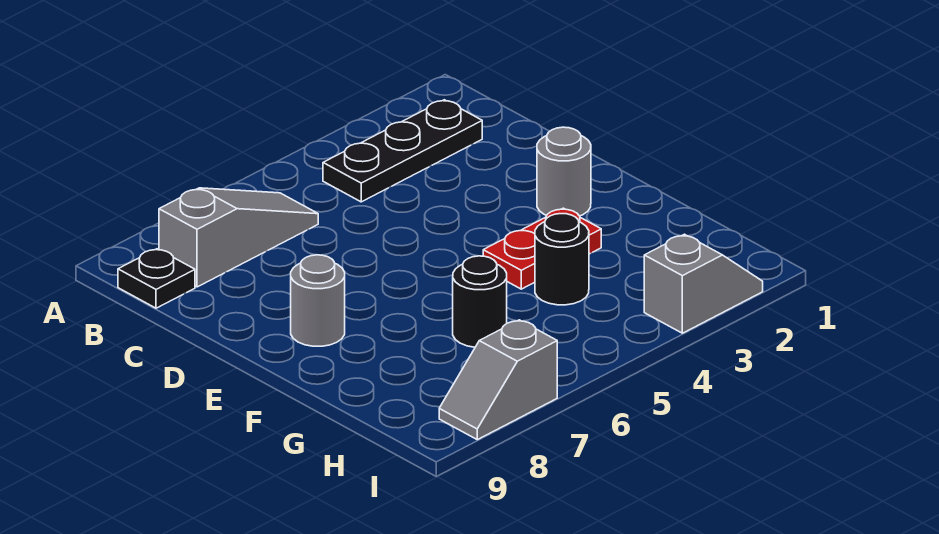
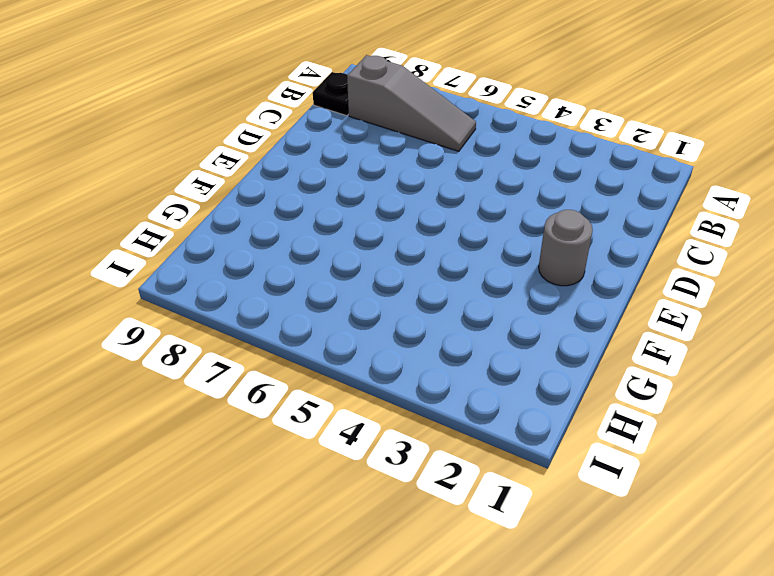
none -> black plate B2:B4 level 1
none -> grey round brick E8 level 1

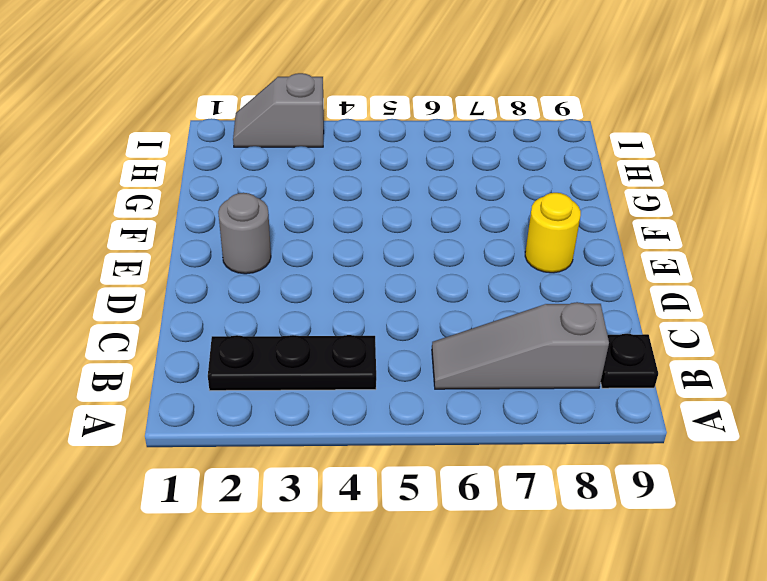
yellow round brick E8 level 1 -> grey round brick E8 level 1
none -> red plate F3:F4 level 1
none -> black round brick G4 level 1

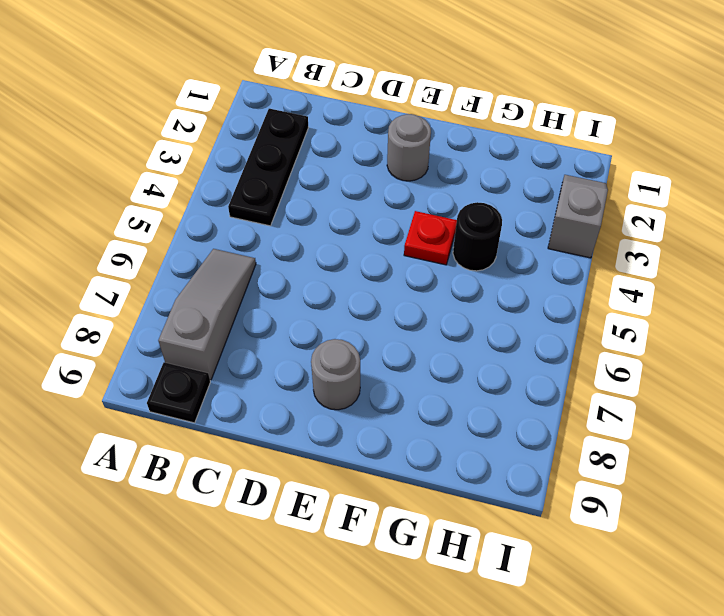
red plate F4 level 1 -> red plate F3:F4 level 1
none -> black round brick G6 level 1
none -> grey slope I7:I8 level 1 top 7

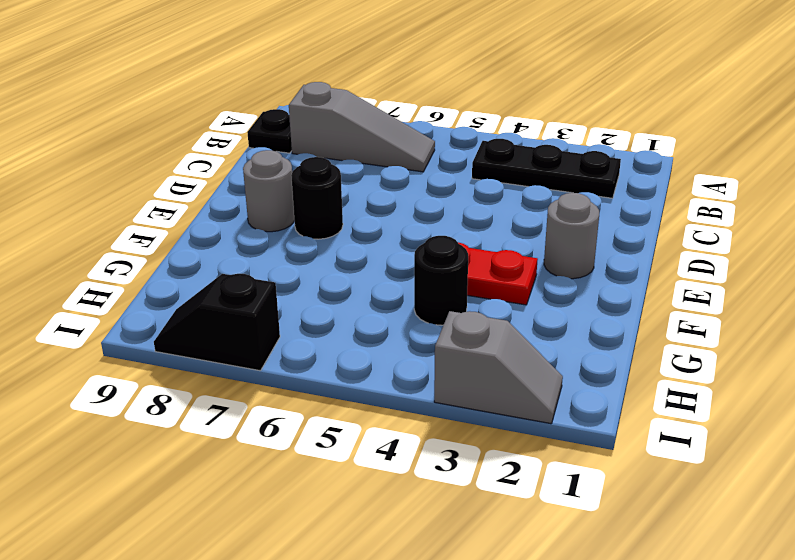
black round brick E7 level 1 -> black round brick G6 level 1
black slope I7:I8 level 1 top 7 -> grey slope I7:I8 level 1 top 7

